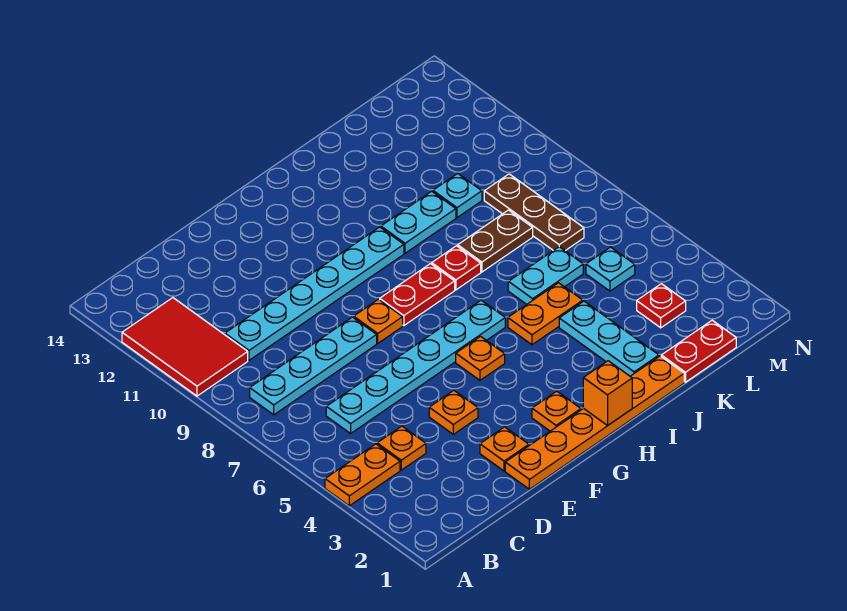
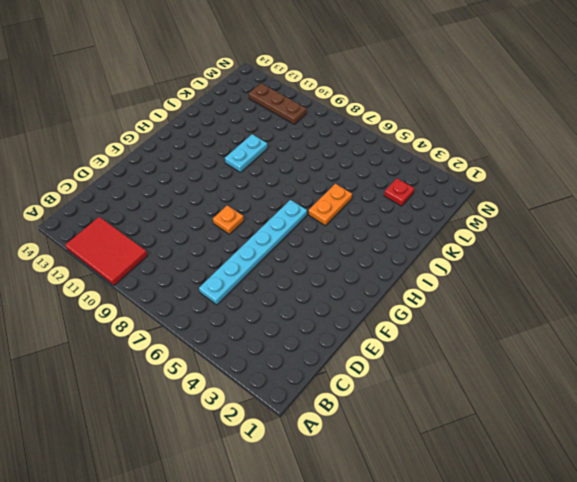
brown plate M10:M12 level 1 -> brown plate L7:L9 level 1
none -> orange plate A4:B4 level 1
none -> cyan plate B8:E8 level 1
none -> orange plate C4 level 1

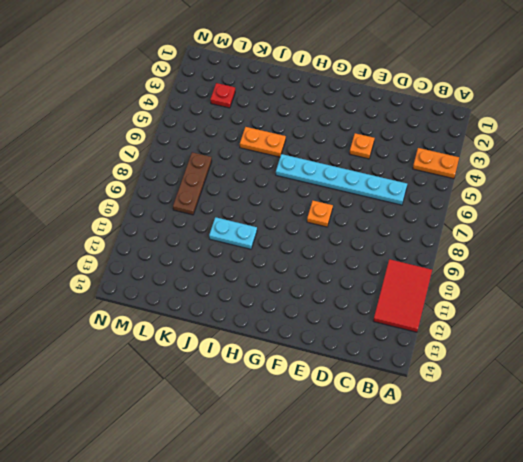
none -> cyan plate B8:E8 level 1
none -> orange plate C4 level 1
none -> cyan plate C10:H10 level 1

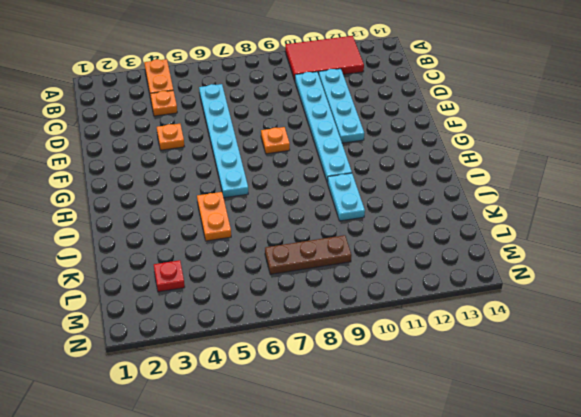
cyan plate C11:F11 level 1 -> cyan plate B8:E8 level 1
none -> orange plate E1:J1 level 1
none -> orange plate E2 level 1
none -> orange plate G2 level 1

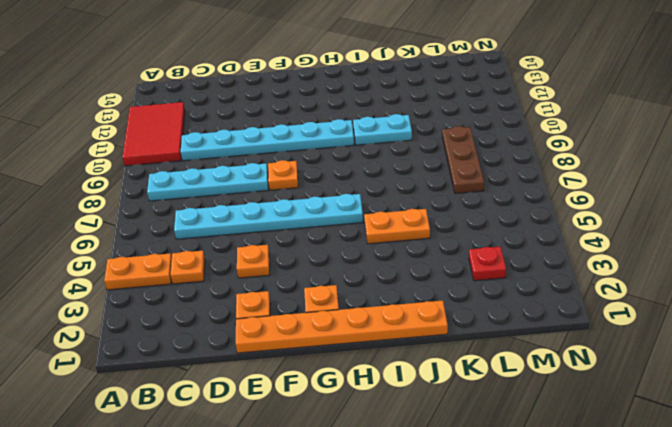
none -> orange plate G5 level 1
none -> red plate G8:H8 level 1
none -> red plate I8 level 1

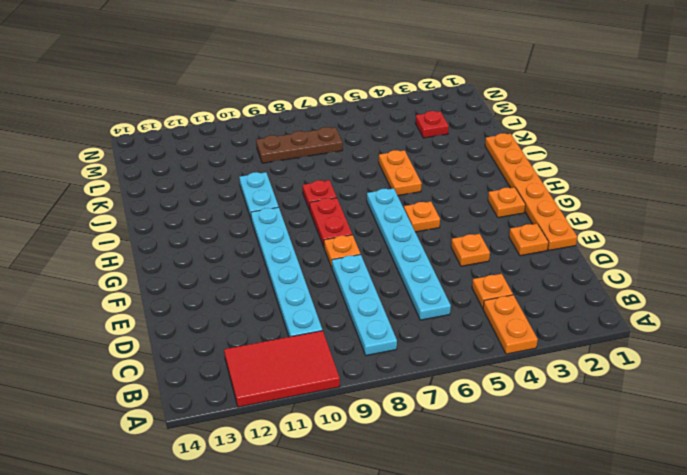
none -> cyan plate J2:J4 level 1
none -> cyan plate J6:K6 level 1
none -> brown plate J8:K8 level 1

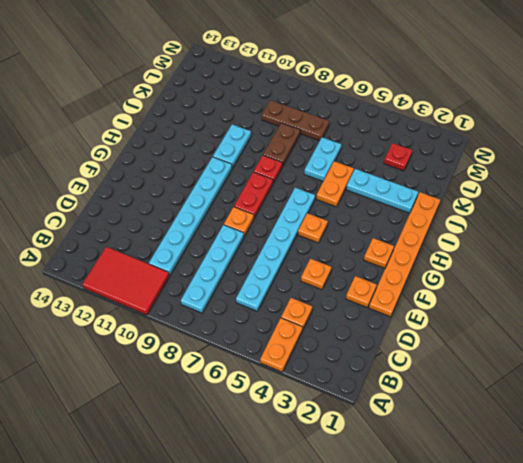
none -> red plate K1:L1 level 1
none -> cyan plate K10 level 1
none -> cyan plate L5 level 1

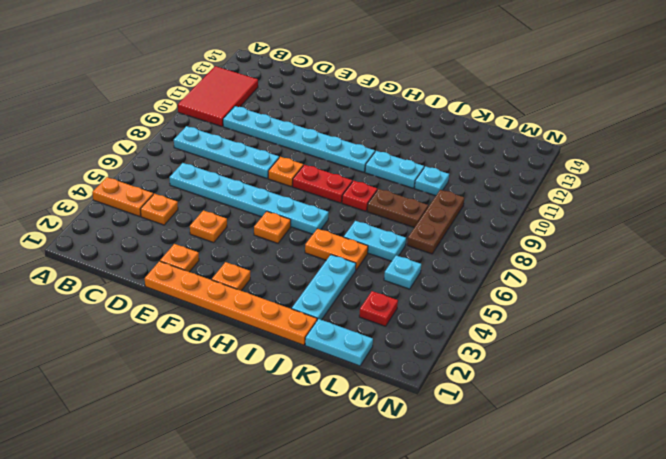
cyan plate K1:L1 level 1 -> red plate K1:L1 level 1
none -> orange brick H1 level 2

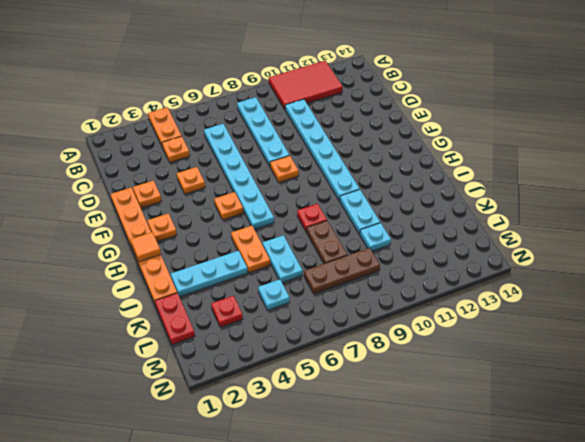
orange tile H1 level 2 -> orange brick H1 level 2
none -> red plate G8:H8 level 1

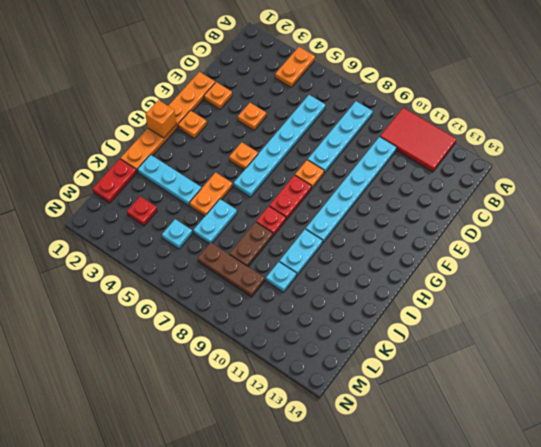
none -> orange plate C4 level 1

